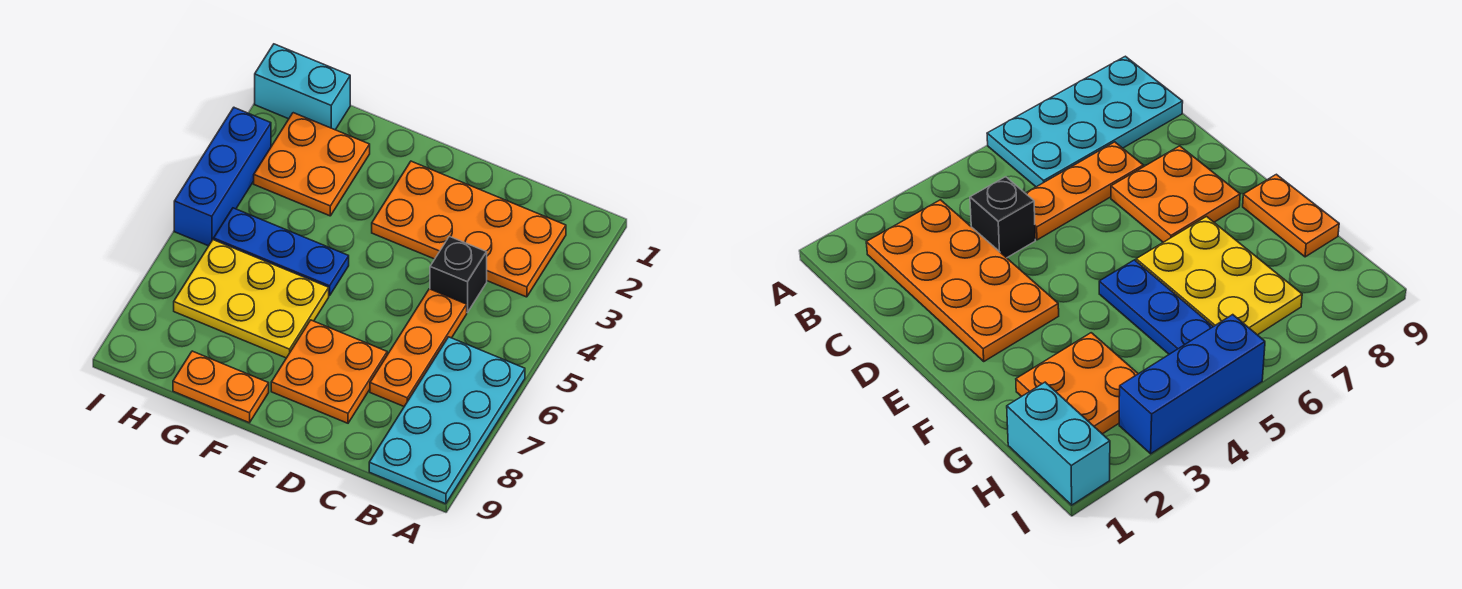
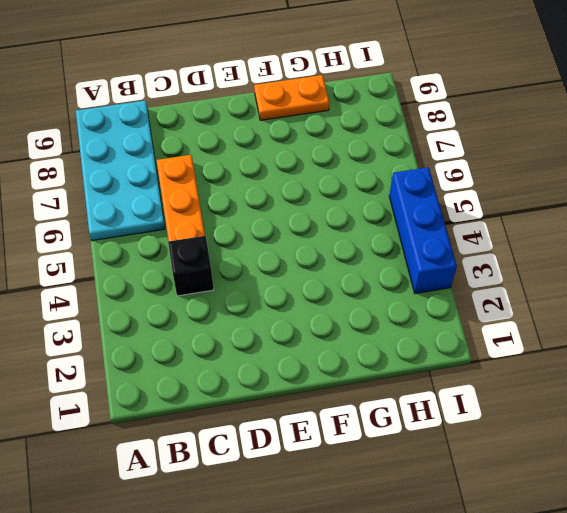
none -> orange plate B2:E3 level 1
none -> orange plate D7:E8 level 1

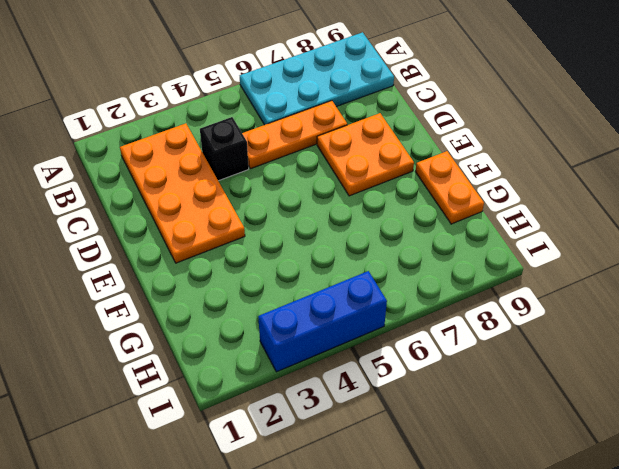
none -> blue plate F5:H5 level 1
none -> yellow plate F6:H7 level 1

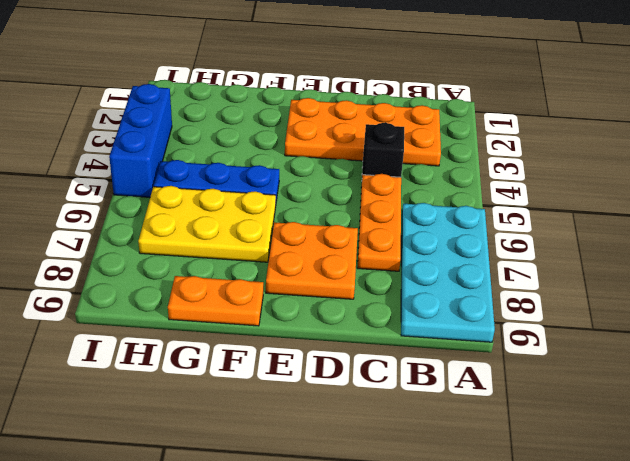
none -> orange plate G2:H3 level 1
none -> cyan brick H1:I1 level 1

